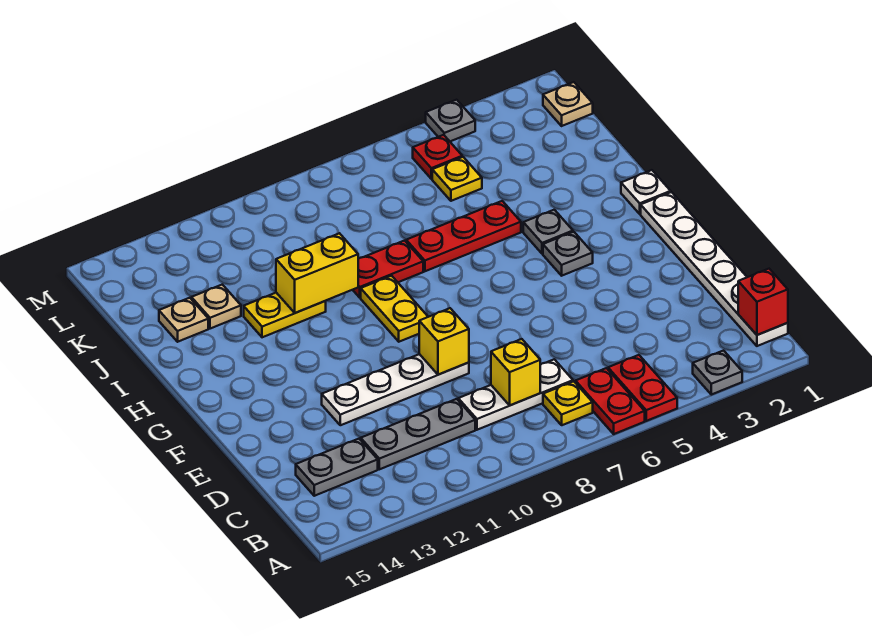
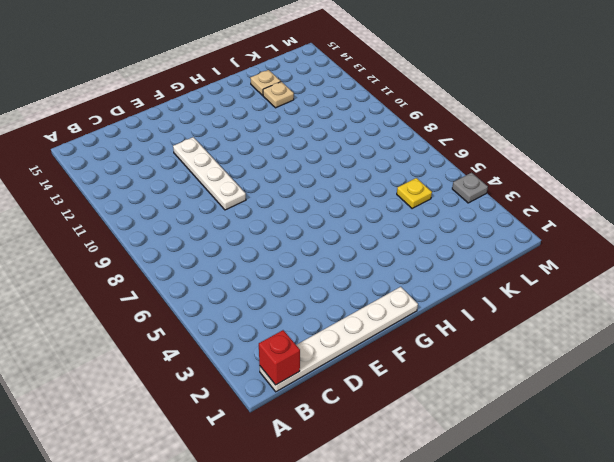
none -> grey plate A3 level 1
none -> red plate A5:B5 level 1
none -> red plate A6:B6 level 1

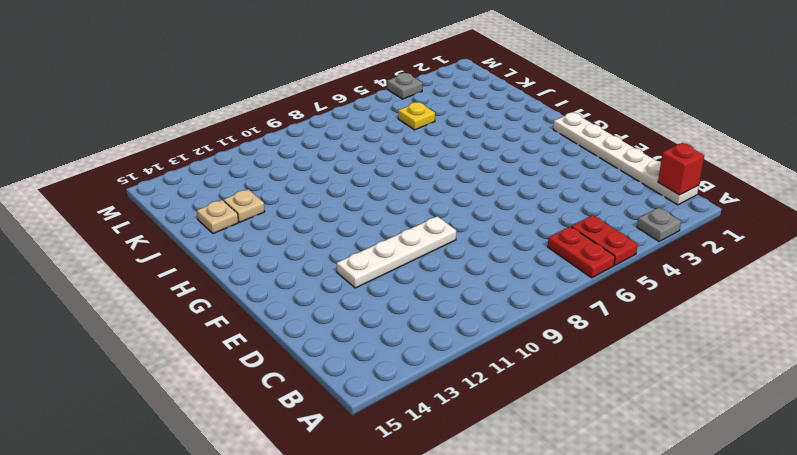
none -> yellow plate B7 level 1
none -> white plate C7:C9 level 1
none -> grey plate C10:C12 level 1

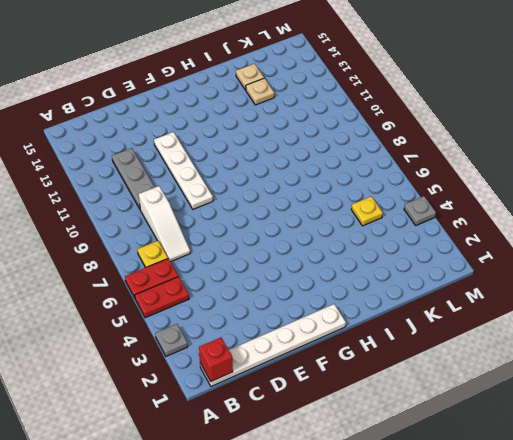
white slope C7:C9 level 1 top 9 -> white plate C7:C9 level 1
none -> grey plate C13:C14 level 1
none -> grey plate G4 level 1
none -> yellow plate G9:H9 level 1

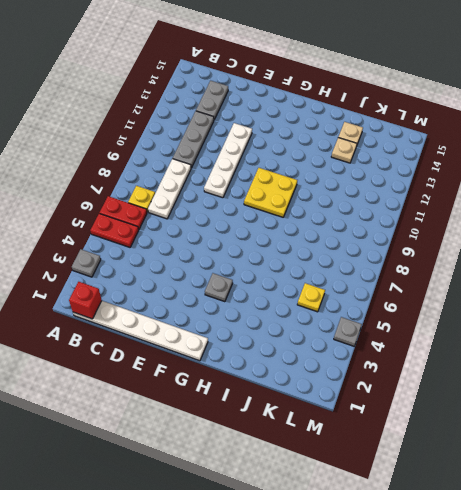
yellow plate G9:H10 level 1 -> yellow plate G9:H9 level 1
none -> white plate H1 level 1
none -> grey plate H4 level 1
none -> red plate I5:I7 level 1

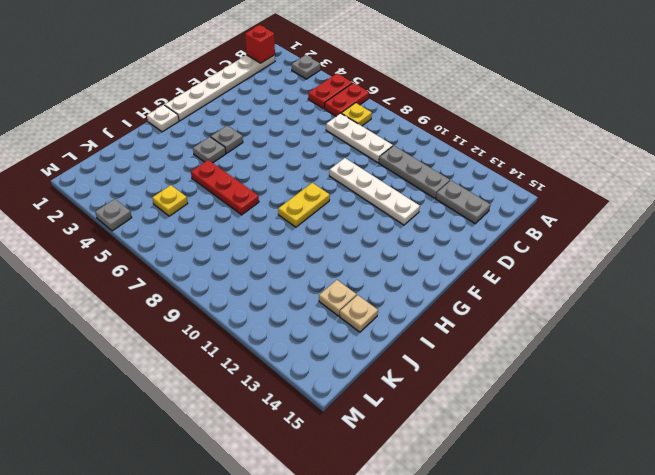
none -> red plate I8:I9 level 1
none -> yellow plate I11:I12 level 1
none -> tan plate L1 level 1

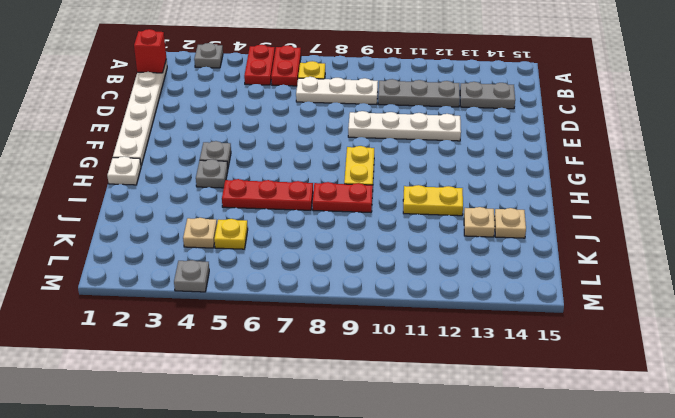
tan plate K4 level 1 -> tan plate L1 level 1
none -> red plate L5 level 1
none -> yellow brick C8 level 2
none -> yellow brick E9 level 2

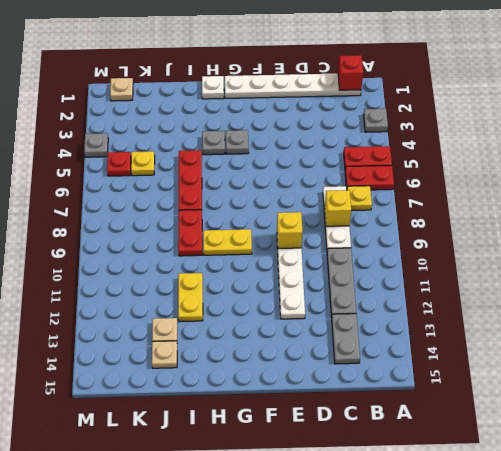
none -> yellow brick I10:I11 level 2

